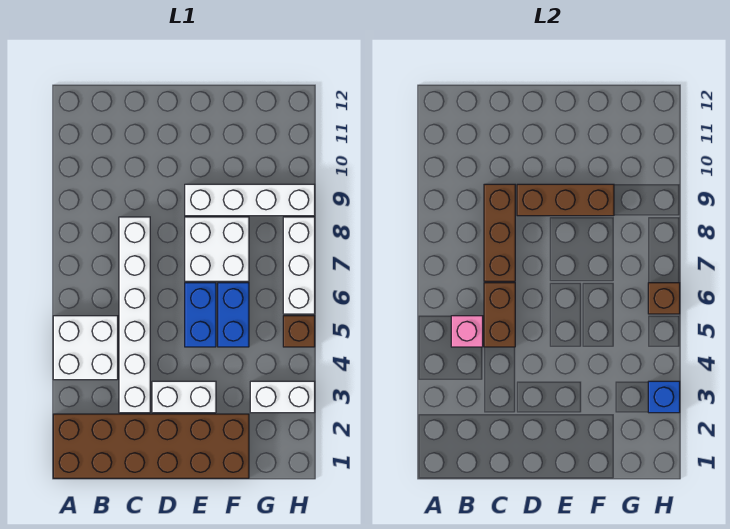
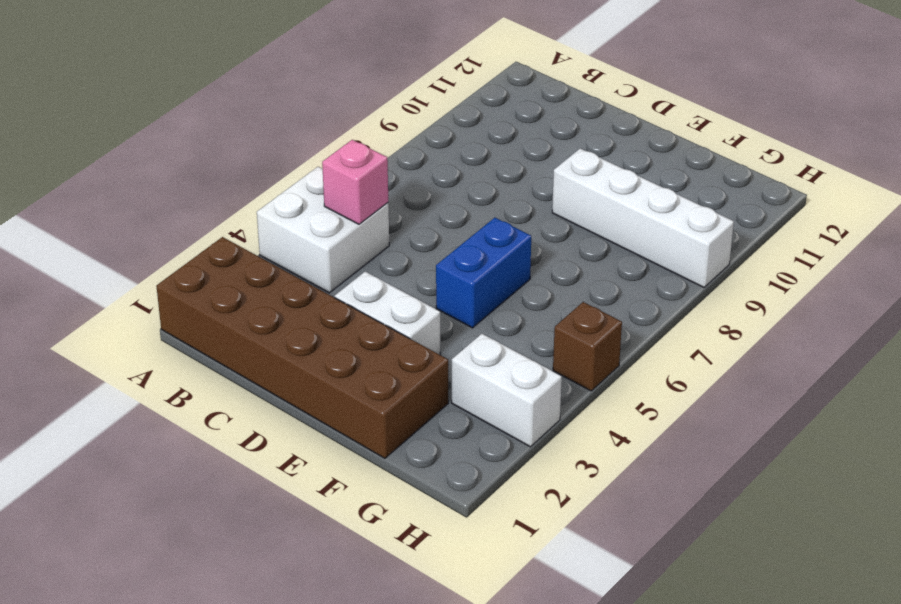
none -> white brick C3:C8 level 1
none -> white brick E7:F8 level 1
none -> blue brick F5:F6 level 1

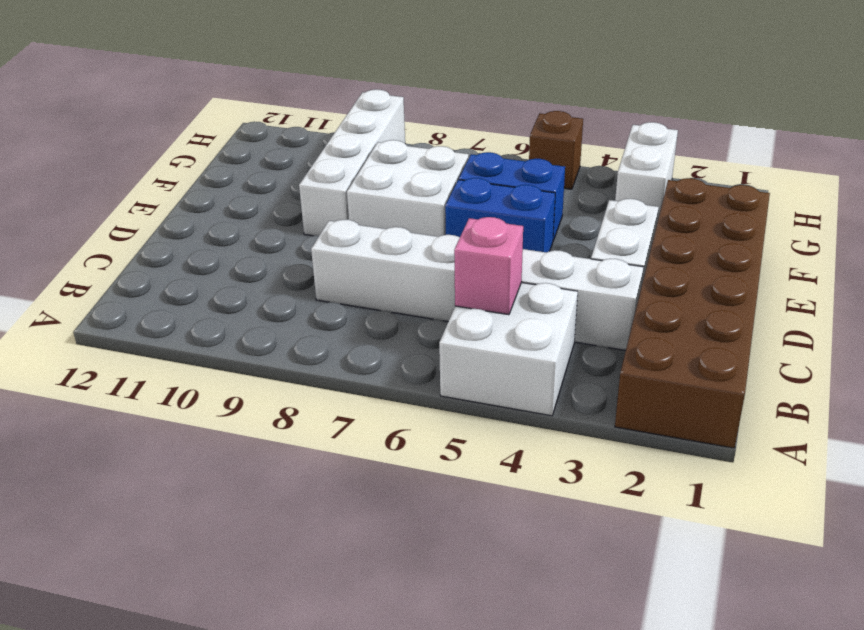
none -> white brick H6:H8 level 1
none -> brown brick C5:C6 level 2
none -> brown brick C7:C9 level 2

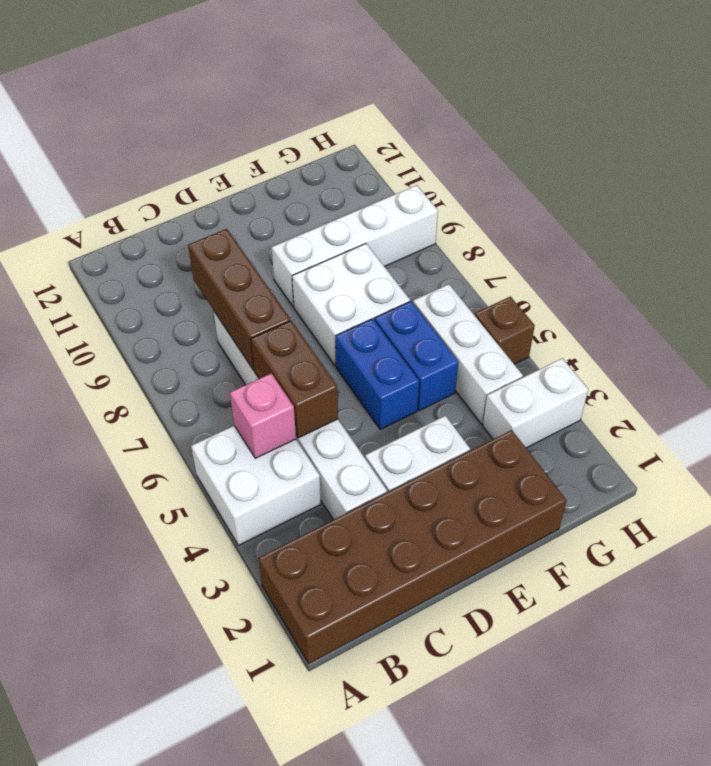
white brick G4:G6 level 1 -> white brick H6:H8 level 1
none -> brown brick D9:F9 level 2
none -> blue brick H3 level 2
none -> brown brick H6 level 2

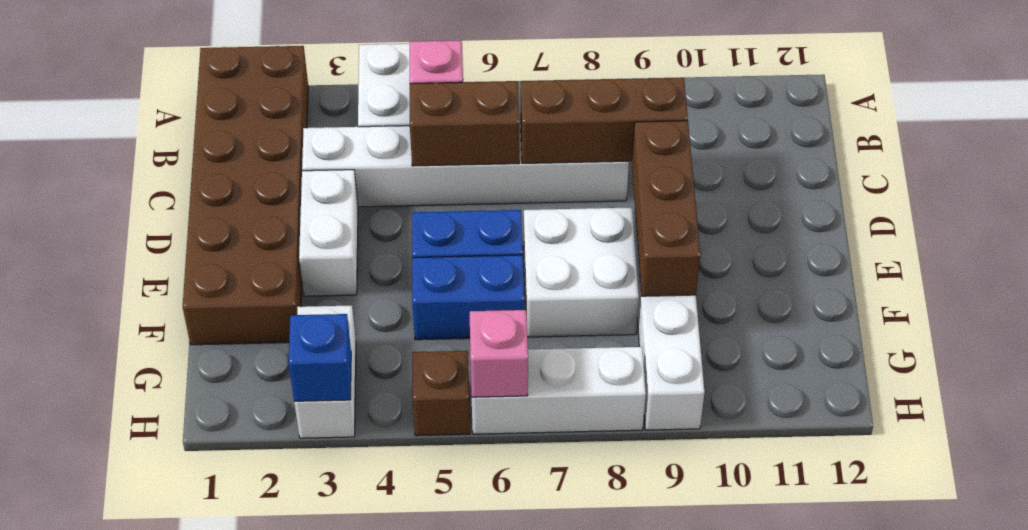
pink brick H6 level 2 -> brown brick H6 level 2

